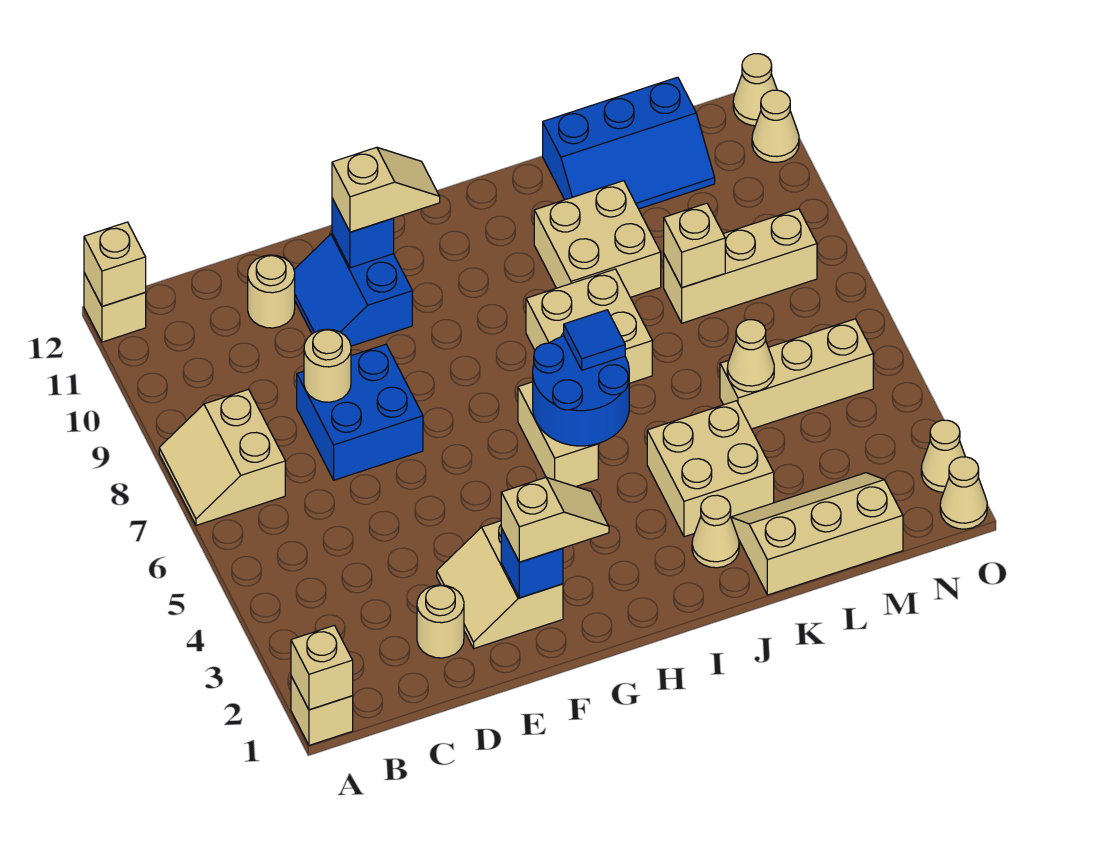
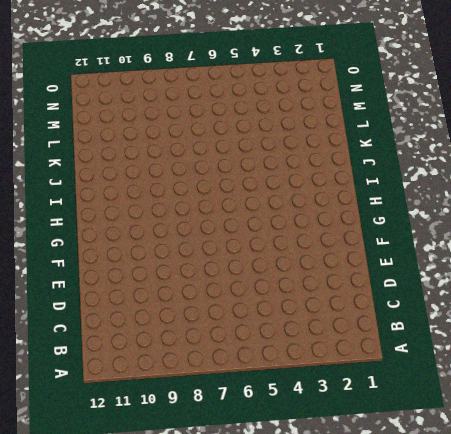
none -> tan brick A1 level 1
none -> tan slope A7:B8 level 1 top B
none -> tan brick A12 level 1
none -> tan round brick D2 level 1

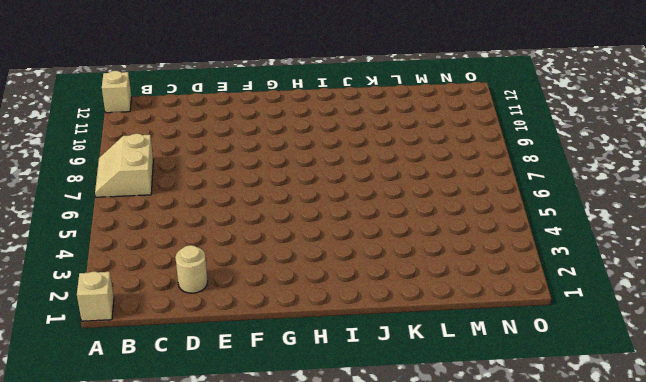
none -> blue brick D7:E8 level 1
none -> tan round brick D11 level 1
none -> tan slope E2:F3 level 1 top F
none -> blue slope E10:F11 level 1 top F

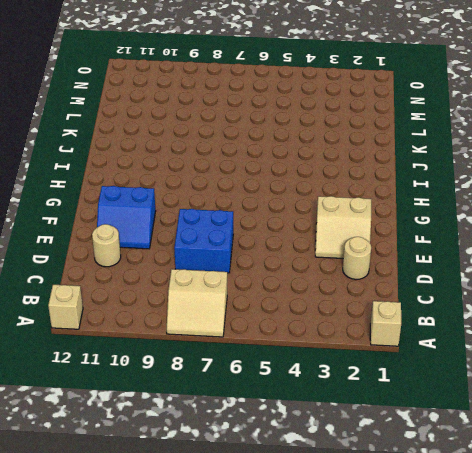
none -> tan brick H5:H6 level 1
none -> tan brick I7:J8 level 1
none -> tan cone J2 level 1
none -> tan brick J3:K4 level 1

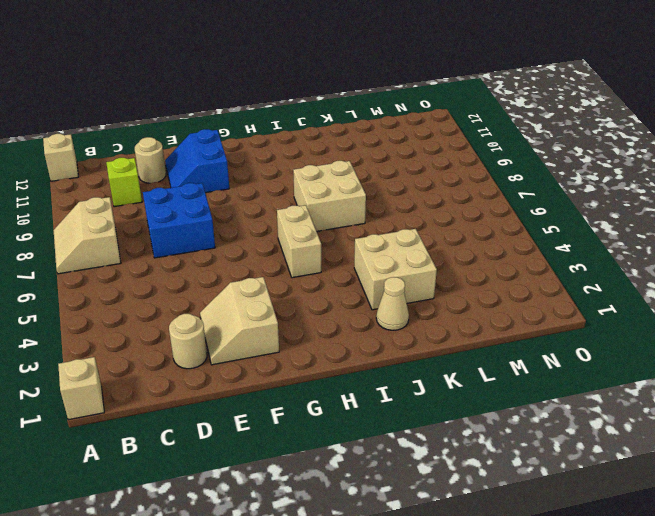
lime brick C10 level 1 -> none
none -> tan brick J9:K10 level 1
none -> tan slope K1:M2 level 1 top 1
none -> blue slope K11:M12 level 1 top 12
none -> tan brick L5:N5 level 1

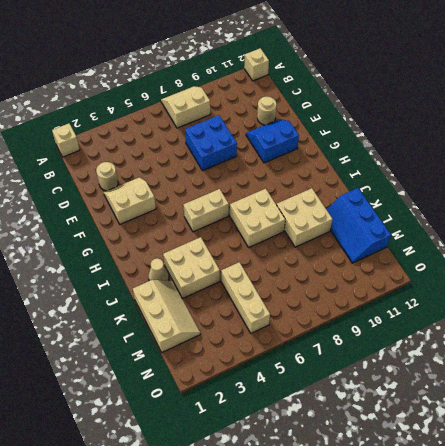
none -> tan brick L8:N8 level 1
none -> tan cone O1 level 1
none -> tan cone O2 level 1
none -> tan cone O11 level 1

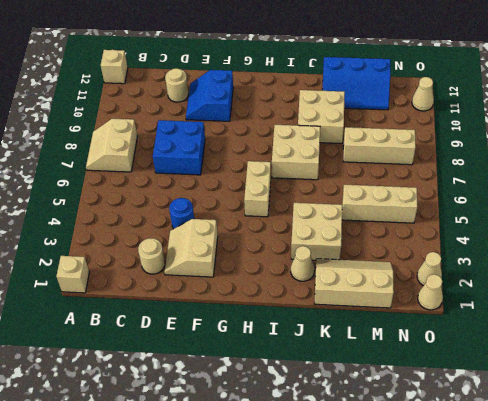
blue round brick E4 level 1 -> none
none -> tan cone O12 level 1
none -> tan brick A1 level 2
none -> tan brick A12 level 2
none -> tan round brick D8 level 2

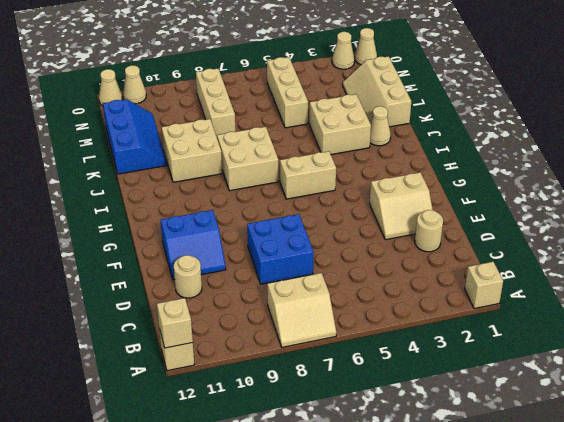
none -> tan brick A1 level 2
none -> tan round brick D8 level 2
none -> blue brick F2 level 2
none -> blue brick F11 level 2

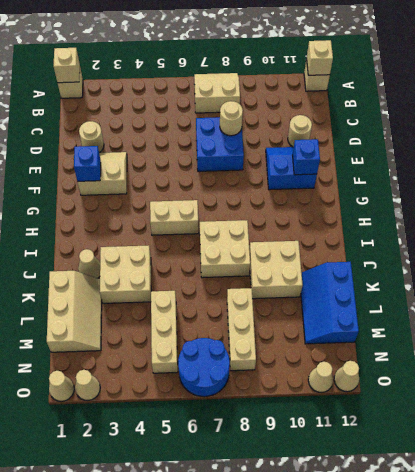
blue round brick N6:O7 level 1 -> blue round brick H5:I6 level 2
none -> tan cone L5 level 2
none -> tan brick L8 level 2
none -> tan slope F2:G2 level 3 top F
none -> tan slope F11:G11 level 3 top F

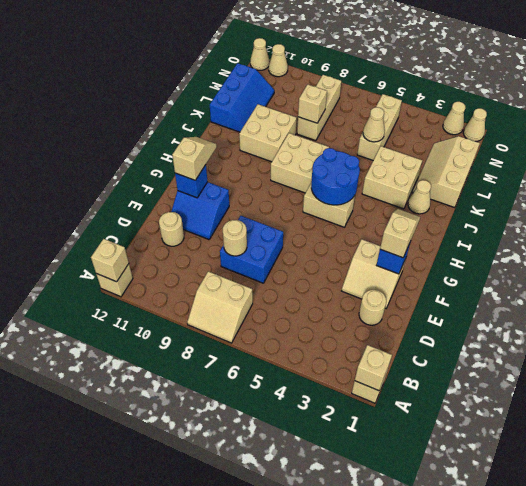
none -> blue tile I6 level 3

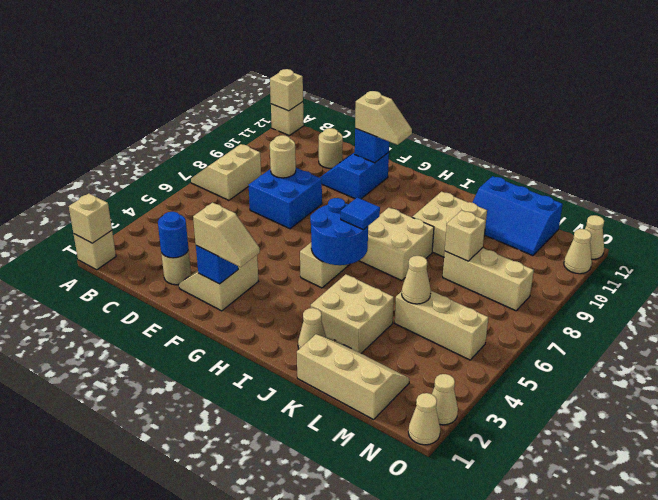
blue round brick D2 level 2 -> none

